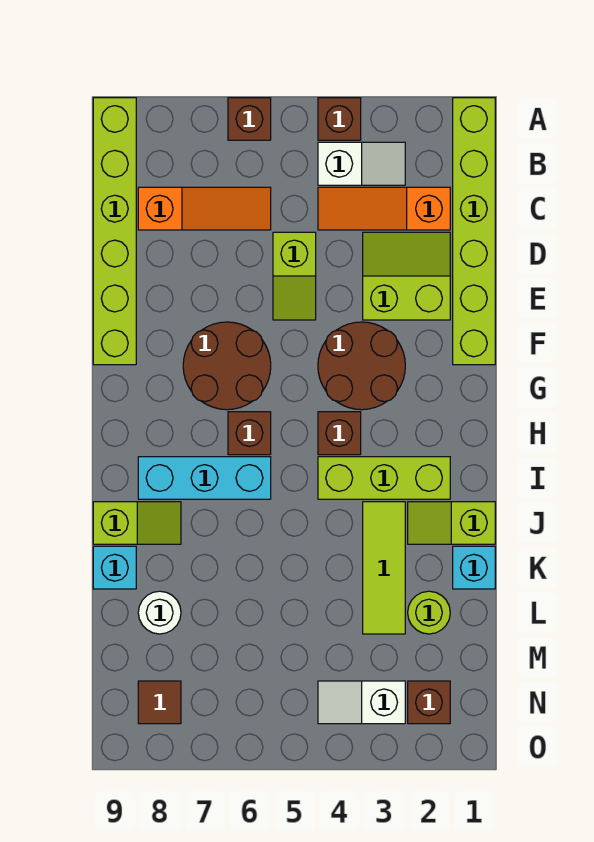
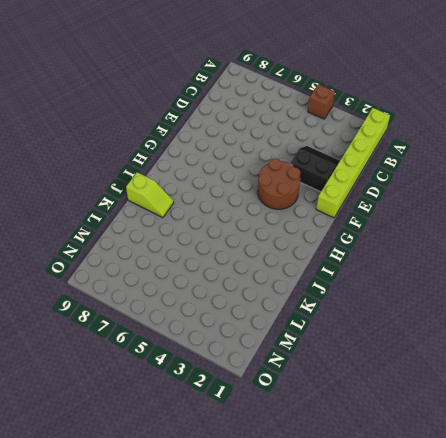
black slope D2:E3 level 1 top E -> lime slope D2:E3 level 1 top E
none -> brown brick A6 level 1
none -> lime brick A9:F9 level 1
none -> white slope B3:B4 level 1 top 4

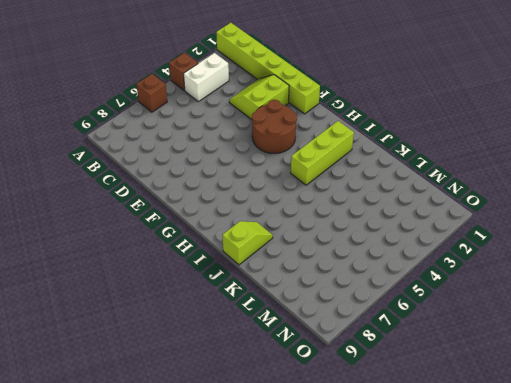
white brick B3:B4 level 1 -> white slope B3:B4 level 1 top 4
none -> lime brick A9:F9 level 1
none -> orange slope C2:C4 level 1 top 2
none -> orange slope C6:C8 level 1 top 8

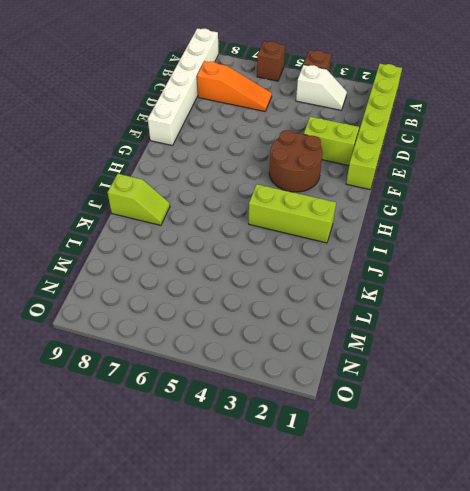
white brick A9:F9 level 1 -> lime brick A9:F9 level 1
none -> orange slope C2:C4 level 1 top 2
none -> lime slope D5:E5 level 1 top D
none -> brown round brick F6:G7 level 1

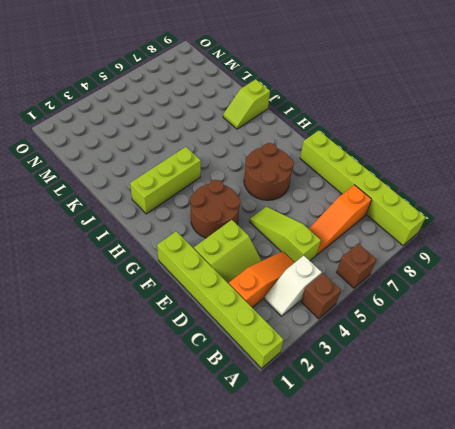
lime slope C5:E5 level 1 top C -> lime slope D5:E5 level 1 top D
none -> brown brick H4 level 1
none -> brown brick H6 level 1
none -> cyan brick I6:I8 level 1

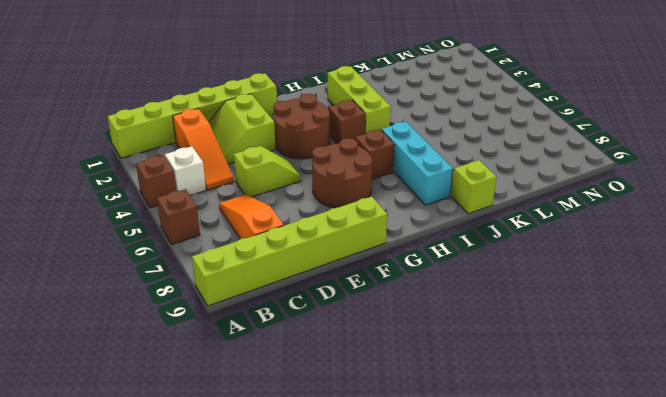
none -> lime slope J1:J2 level 1 top 1
none -> lime tile J3:L3 level 1
none -> cyan brick K1 level 1

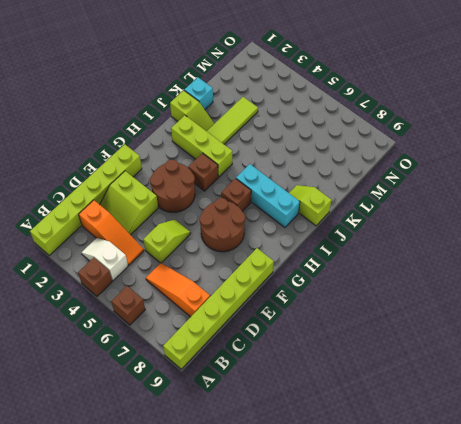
none -> cyan brick K9 level 1
none -> lime round brick L2 level 1
none -> white round brick L8 level 1

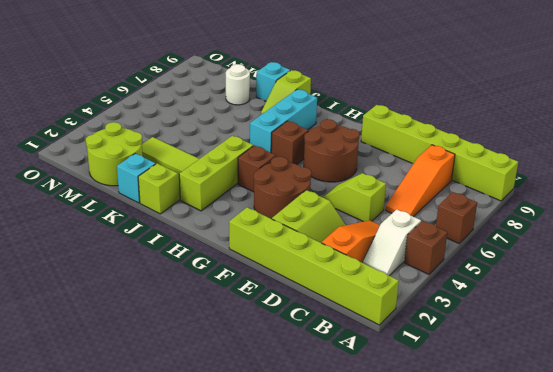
lime round brick L1:M2 level 1 -> lime round brick L2 level 1
none -> brown brick N2 level 1
none -> white slope N3:N4 level 1 top 3
none -> brown tile N8 level 1

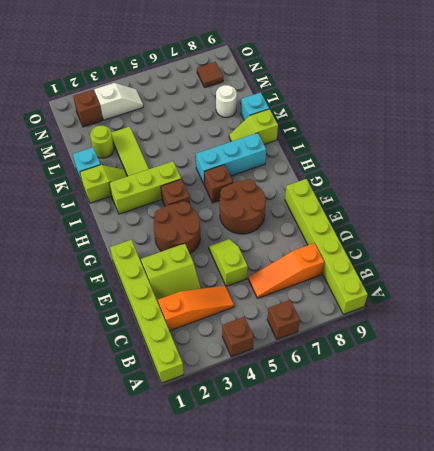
none -> white slope B3:B4 level 1 top 4

